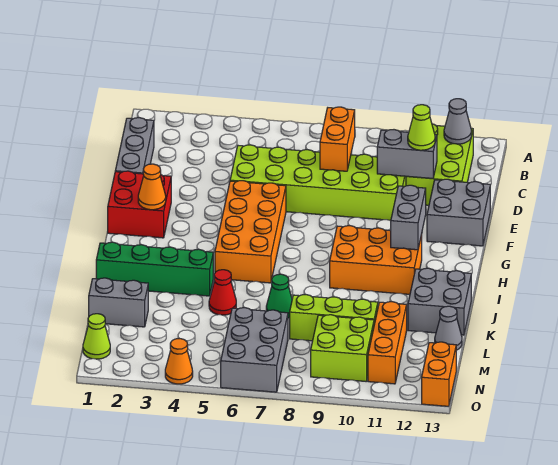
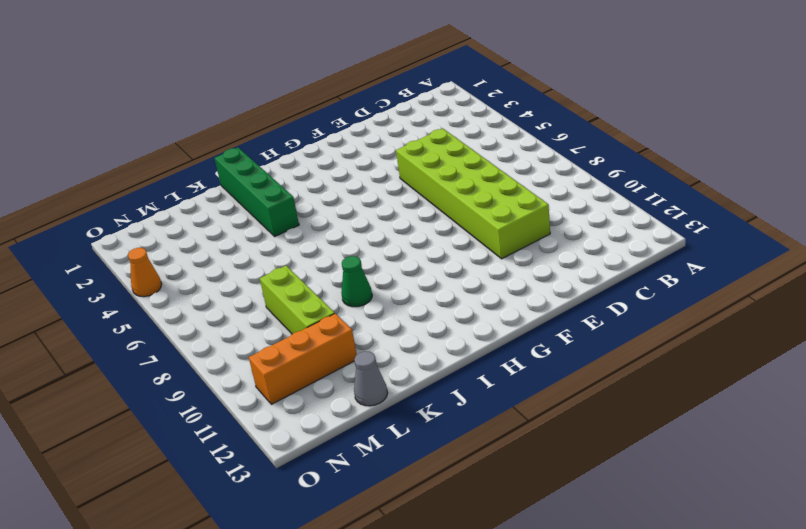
green cone J9 level 1 -> green cone K7 level 1
none -> lime brick B11:D12 level 1
none -> grey brick C1:E1 level 1
none -> grey brick E12:F13 level 1

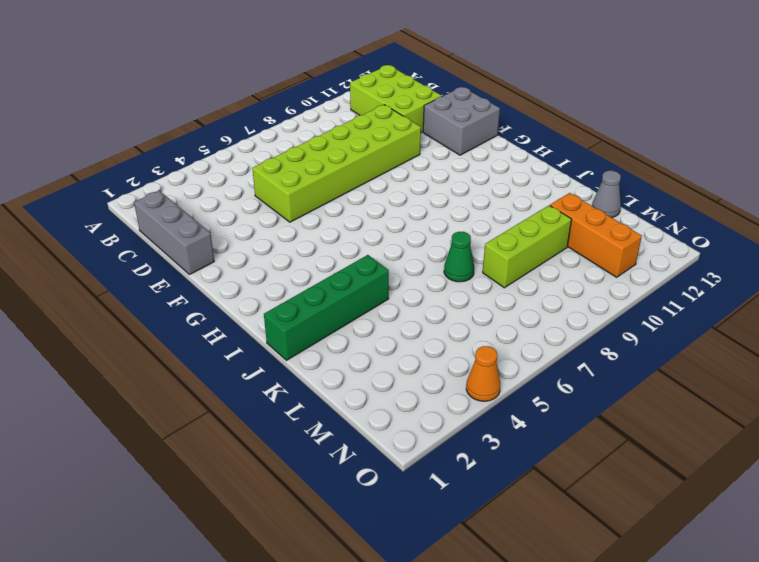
none -> red brick F1:G2 level 1
none -> orange brick F5:I6 level 1
none -> orange brick H9:I11 level 1

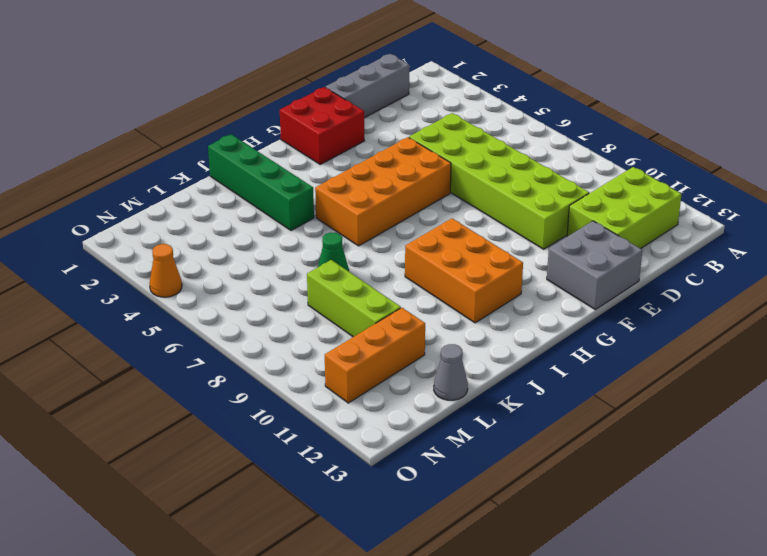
none -> grey brick J12:K13 level 1
none -> red cone K5 level 1
none -> grey brick L1:L2 level 1

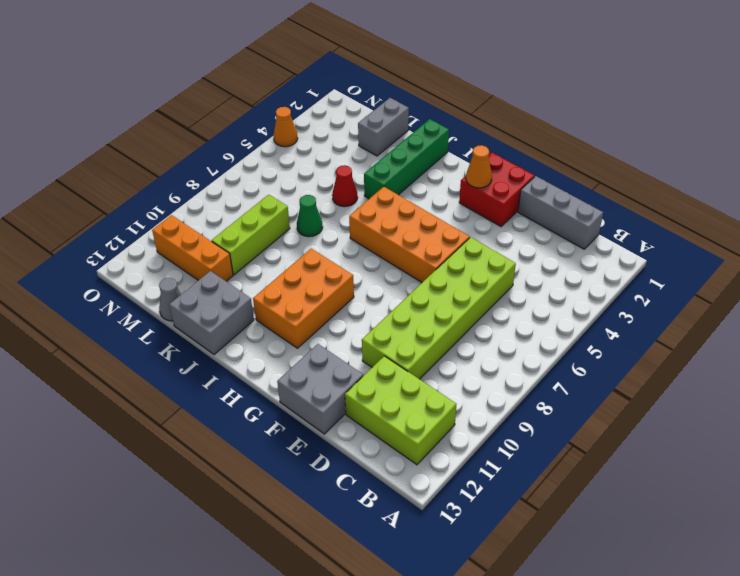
none -> grey brick M6:O7 level 1
none -> lime brick M9:N10 level 1
none -> lime cone N1 level 1

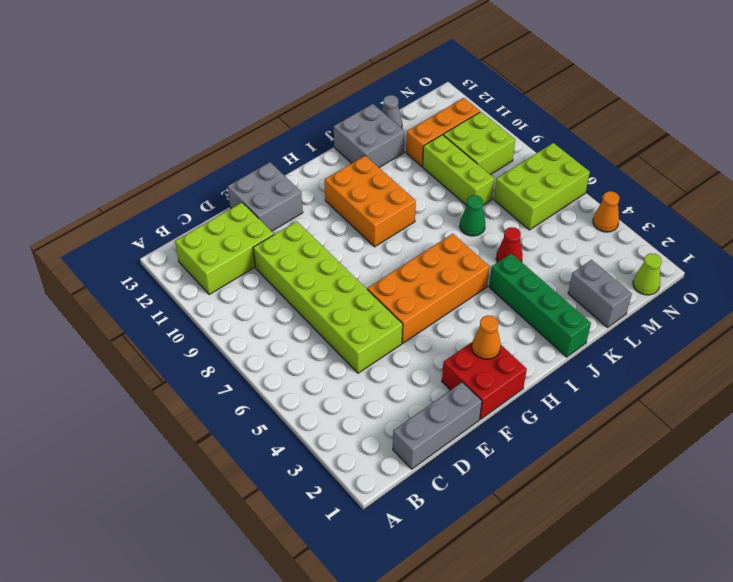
lime brick M6:O7 level 1 -> grey brick M6:O7 level 1
none -> orange brick N13:O13 level 1
none -> grey cone B12 level 2
none -> orange brick C8:D8 level 2

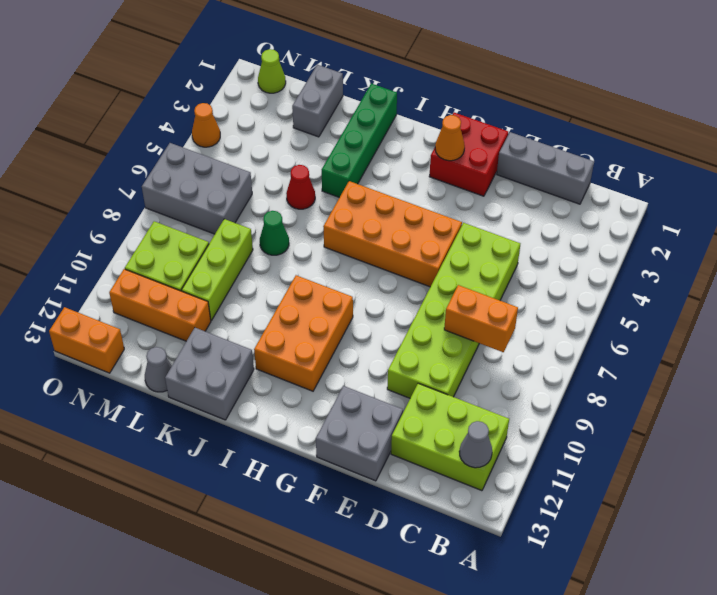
none -> grey brick D10:D11 level 2
none -> grey brick G11:H11 level 2
none -> lime cone D11 level 3

